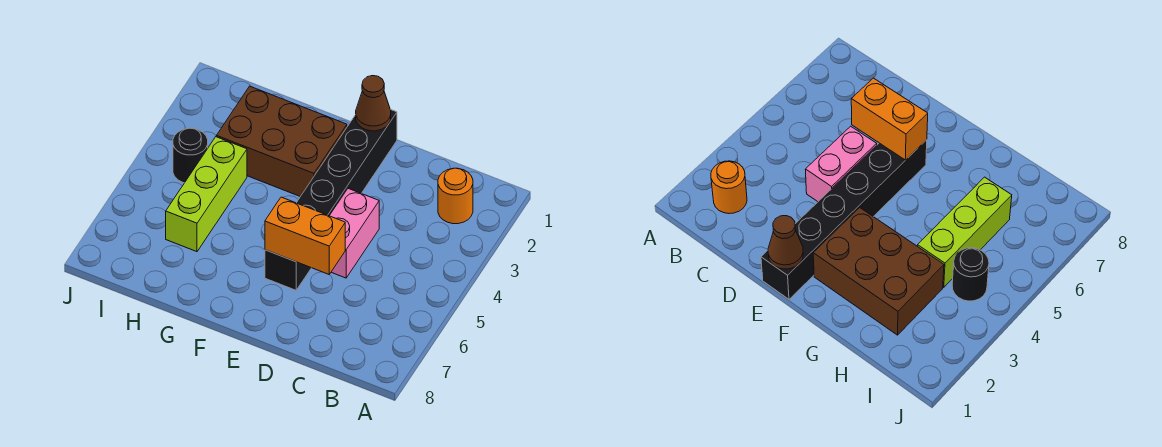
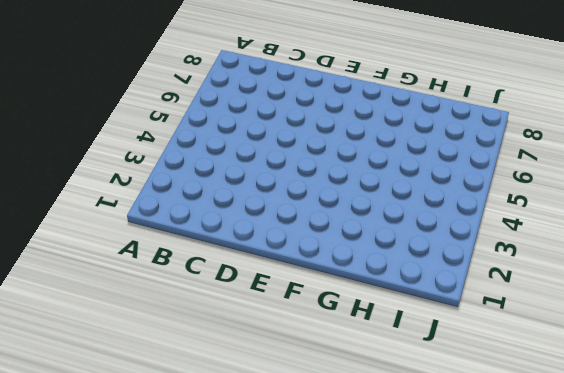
none -> orange round brick B2 level 1
none -> pink brick D4:D5 level 1

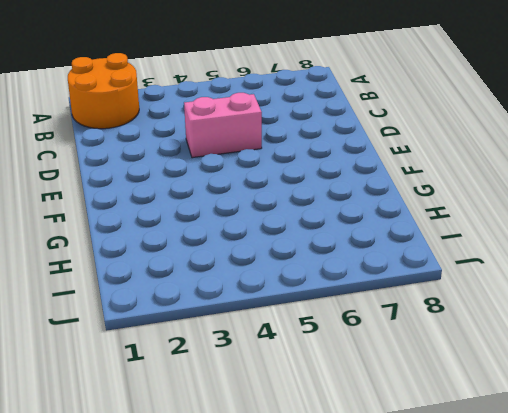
orange round brick A1:B2 level 1 -> orange round brick B2 level 1
none -> black brick E1:E6 level 1
none -> brown brick F2:H3 level 1

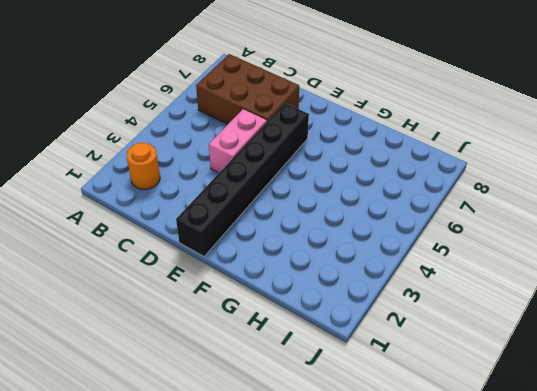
brown brick B6:D7 level 1 -> brown brick F2:H3 level 1
none -> lime brick H4:H6 level 1
none -> black round brick I4 level 1

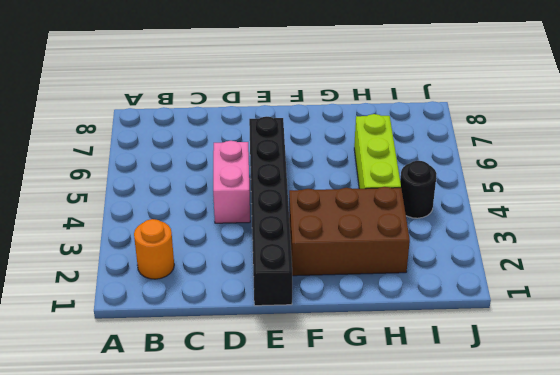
none -> orange brick D6:E6 level 2
none -> brown cone E1 level 2

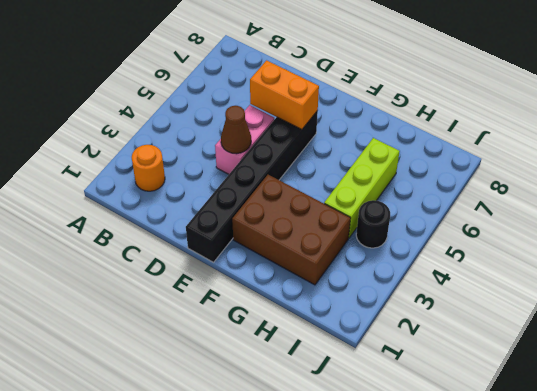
brown cone D4 level 2 -> brown cone E1 level 2

